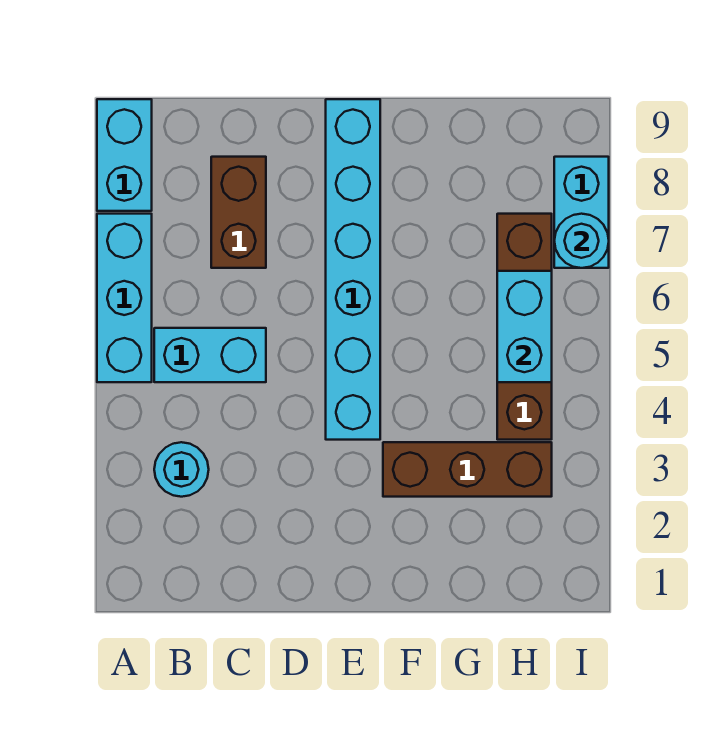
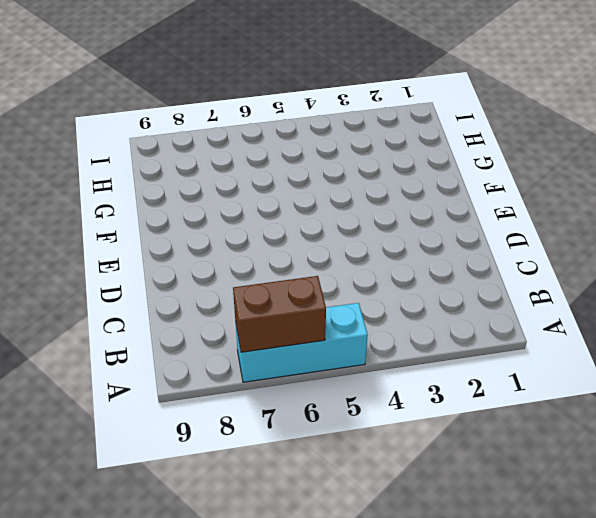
brown brick A6:A7 level 2 -> brown brick C7:C8 level 1
none -> cyan brick A8:A9 level 1
none -> cyan round brick B3 level 1

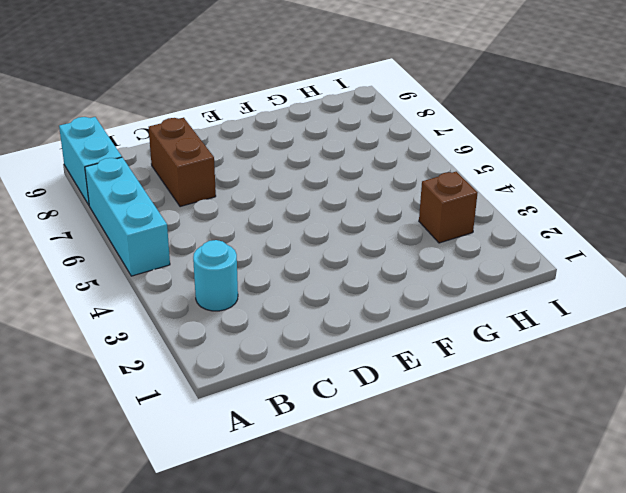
brown brick H3 level 1 -> brown brick F3:H3 level 1
none -> cyan brick B5:C5 level 1
none -> cyan brick E4:E9 level 1

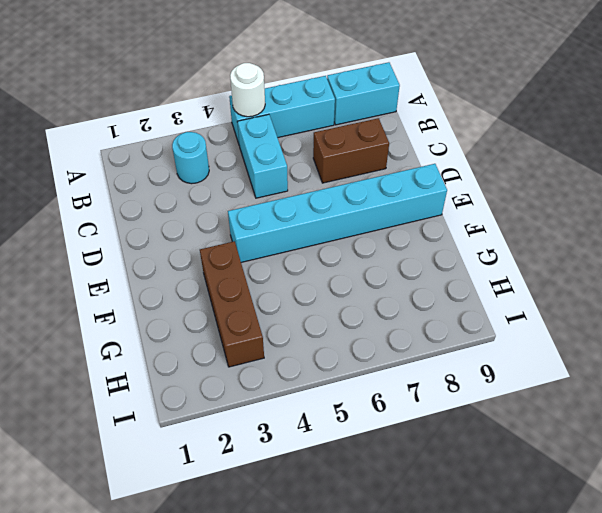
white round brick A5 level 2 -> none
none -> brown brick H4:H7 level 1
none -> cyan brick I7:I8 level 1

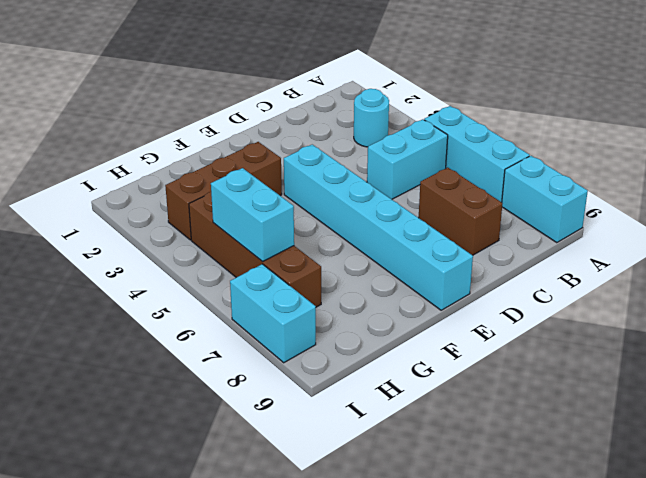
none -> cyan round brick I7 level 2

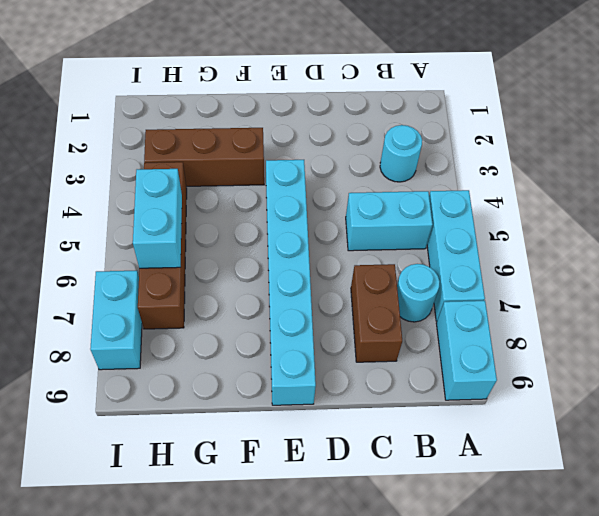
cyan round brick B7 level 1 -> cyan round brick I7 level 2

